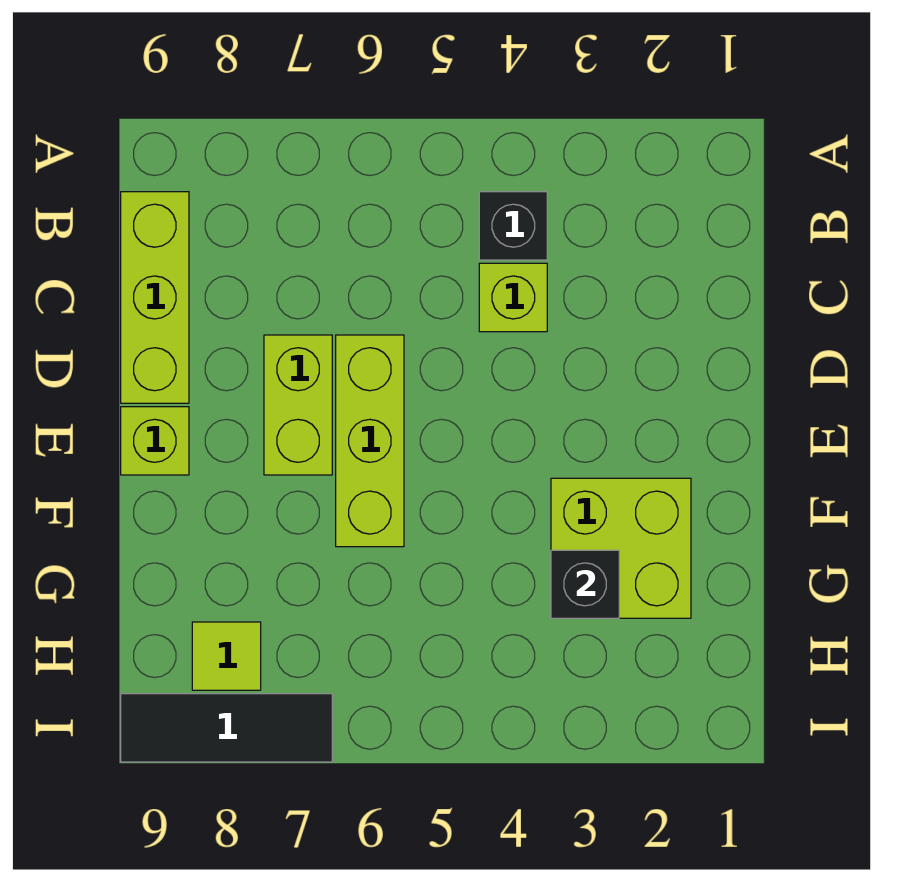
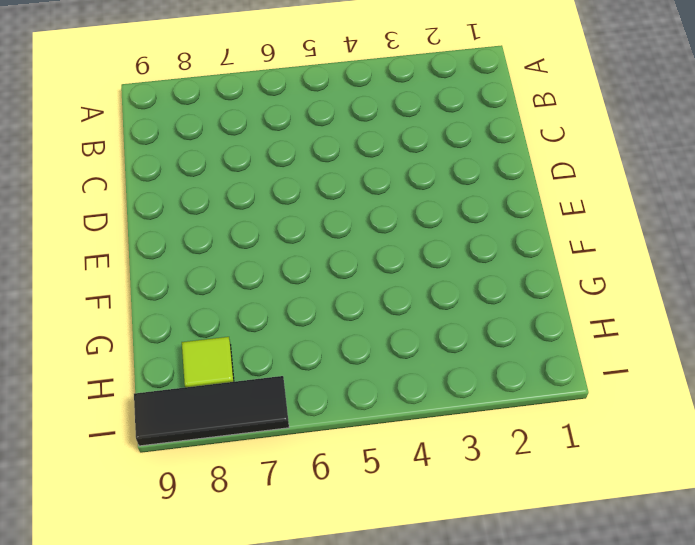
none -> black brick B4 level 1
none -> lime brick B9:D9 level 1

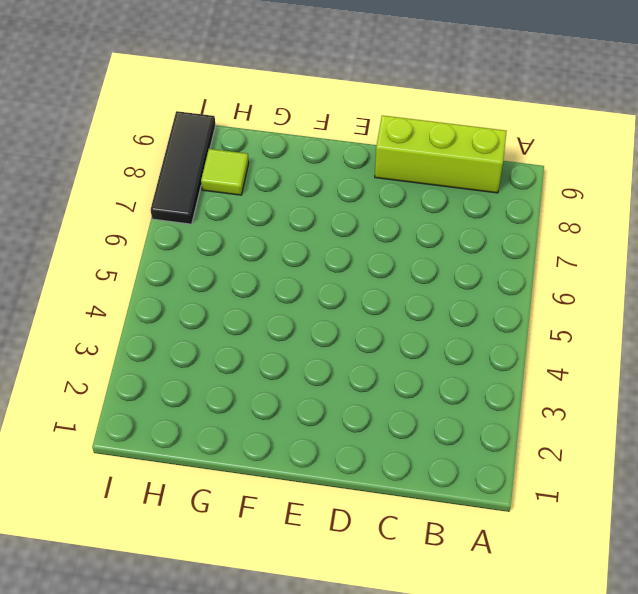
none -> black brick B4 level 1
none -> lime brick C4 level 1

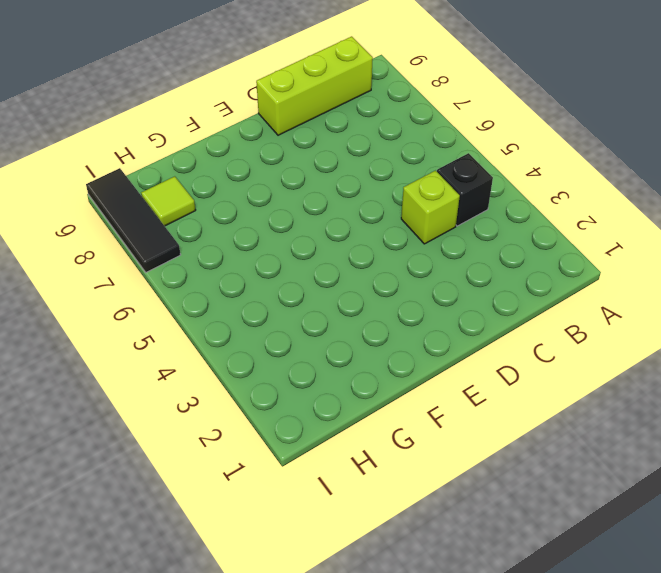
none -> lime brick D6:F6 level 1
none -> lime brick D7:E7 level 1

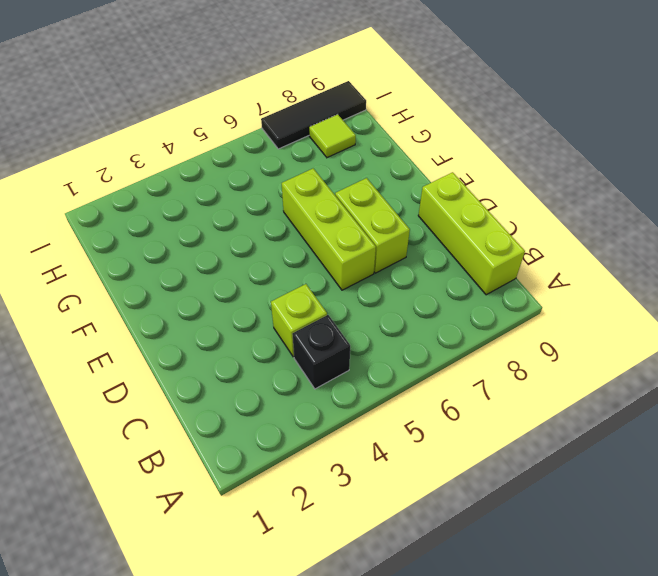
none -> lime brick E9 level 1
none -> lime brick F2:G3 level 1

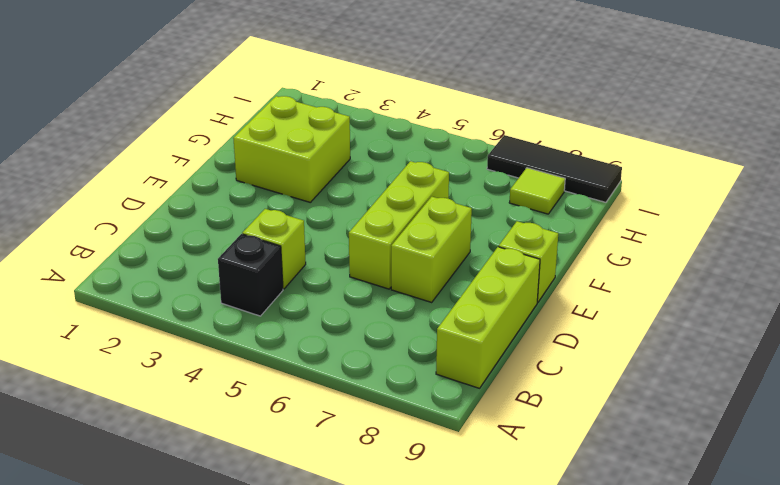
none -> black brick G3 level 2

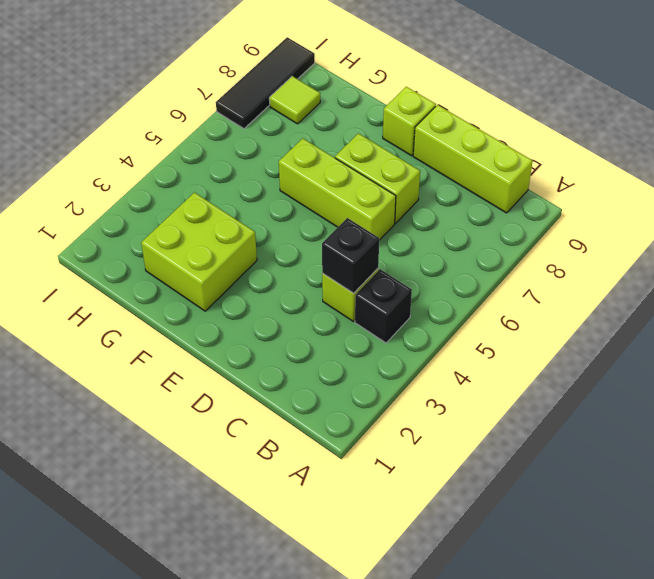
black brick C4 level 2 -> black brick G3 level 2

